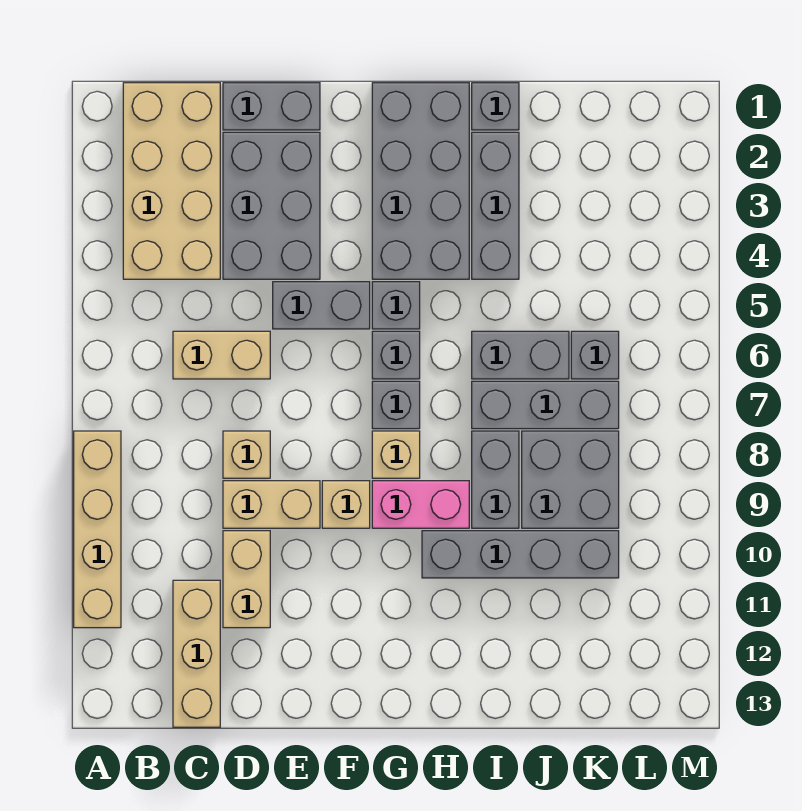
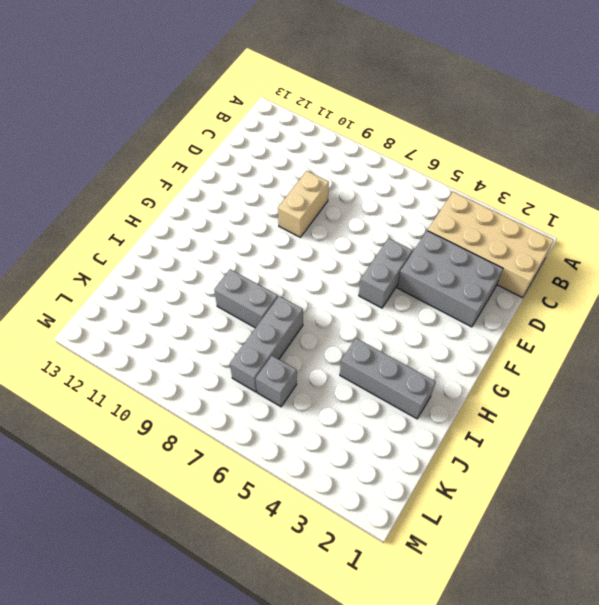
none -> tan brick A8:A11 level 1
none -> tan brick C6:D6 level 1
none -> tan brick C11:C13 level 1

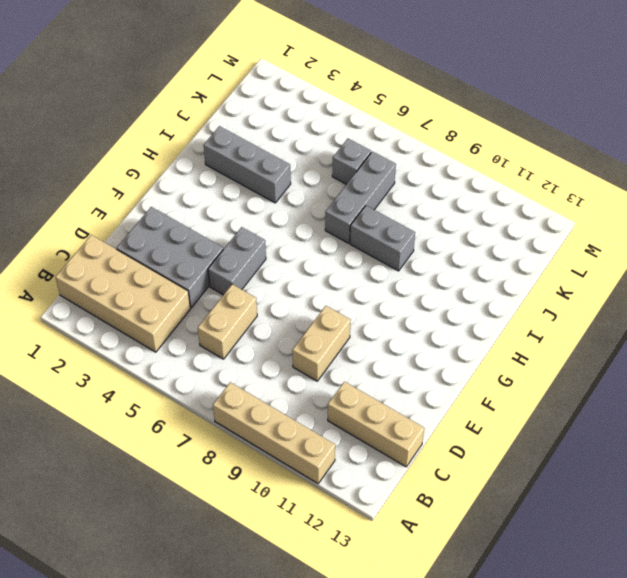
none -> grey brick D1:E1 level 1
none -> tan brick D8 level 1
none -> tan brick D10:D11 level 1

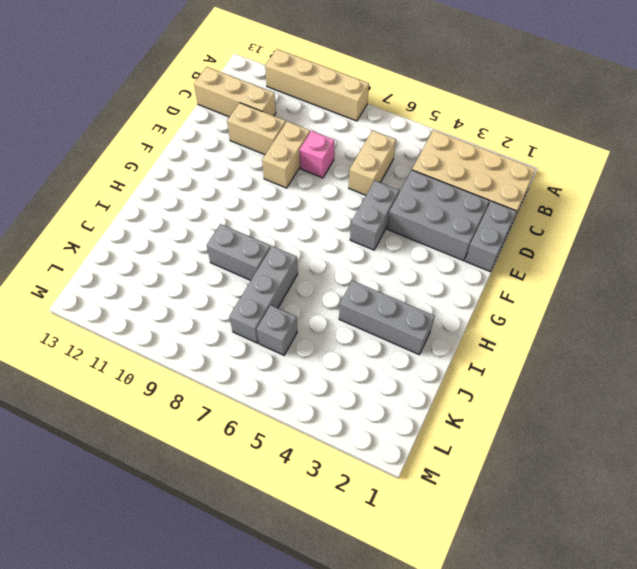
pink brick D8 level 1 -> tan brick D8 level 1
none -> tan brick F9 level 1
none -> grey brick G1:H4 level 1
none -> grey brick G5 level 1

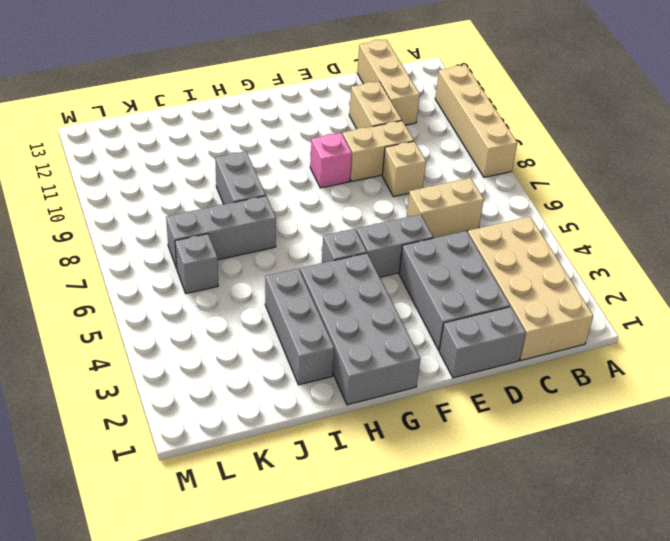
pink brick F9 level 1 -> tan brick F9 level 1
none -> grey brick G6 level 1
none -> grey brick G7 level 1
none -> tan brick G8 level 1

